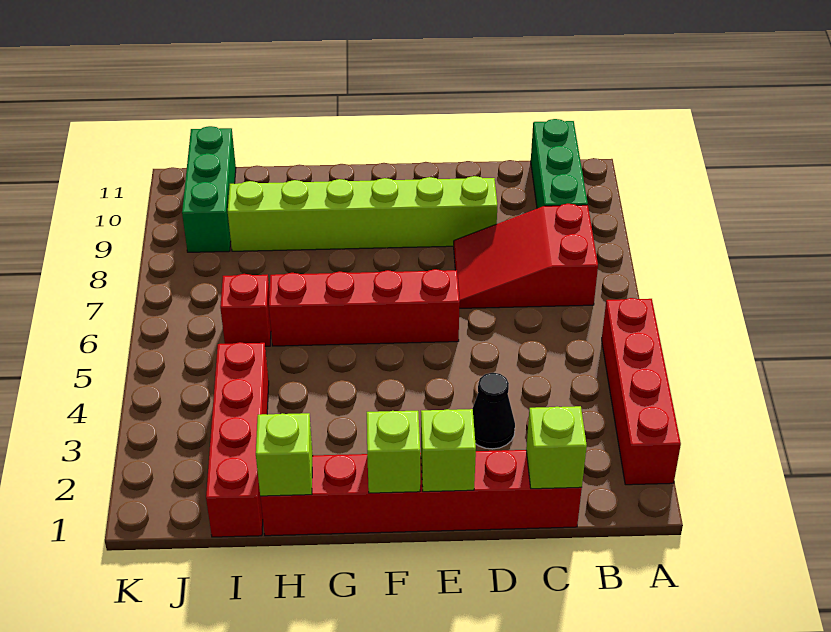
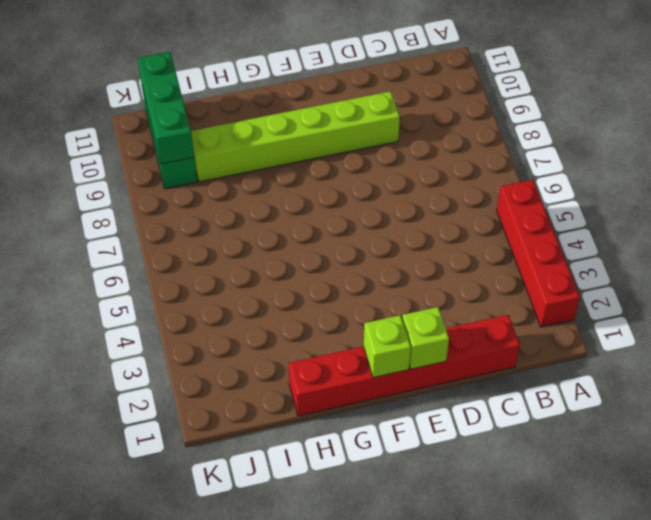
green brick J9:J11 level 2 -> green brick B9:B11 level 1
none -> red slope B7:D8 level 1 top B
none -> black cone D3 level 1
none -> red brick E6:H6 level 1

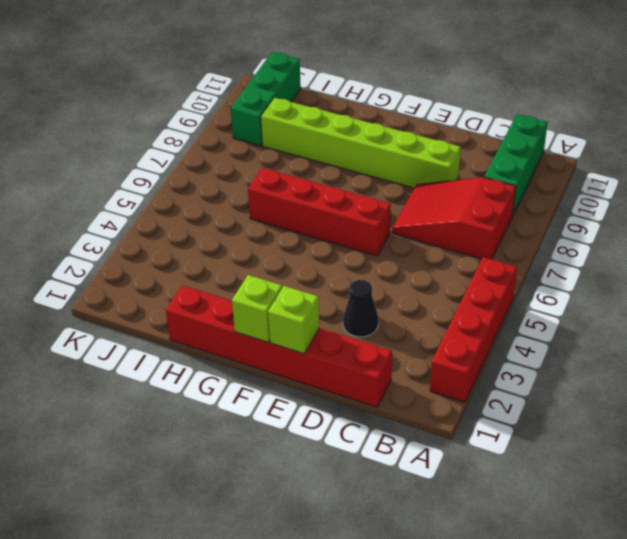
none -> red brick I1:I4 level 1
none -> red brick I6 level 1
none -> lime brick C1 level 2

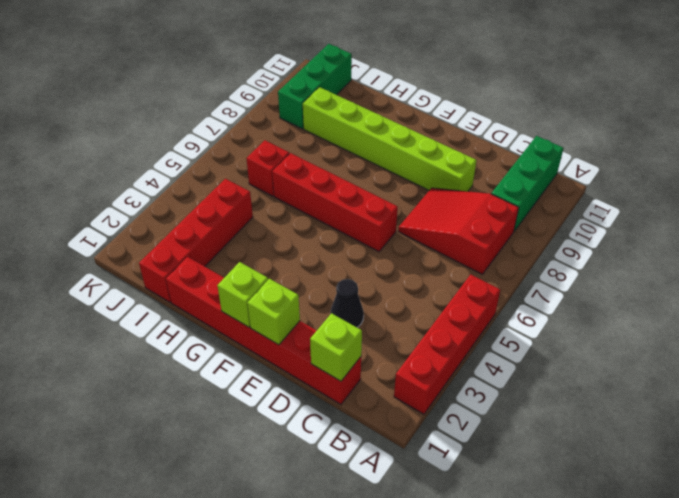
none -> lime brick H1 level 2

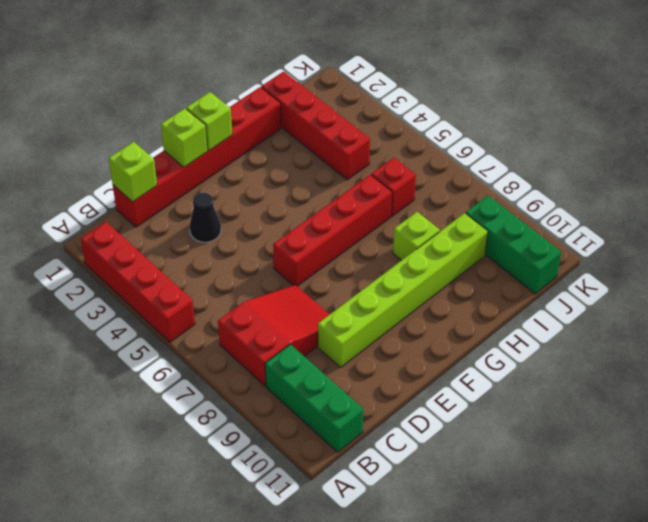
lime brick H8 level 1 -> lime brick H1 level 2

